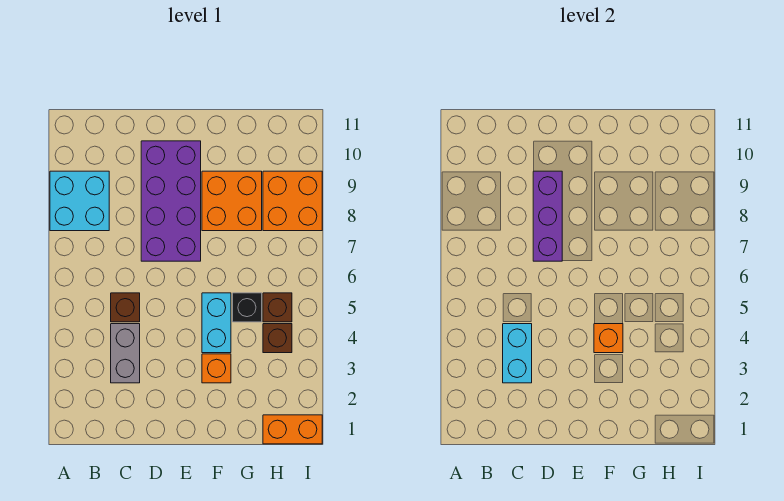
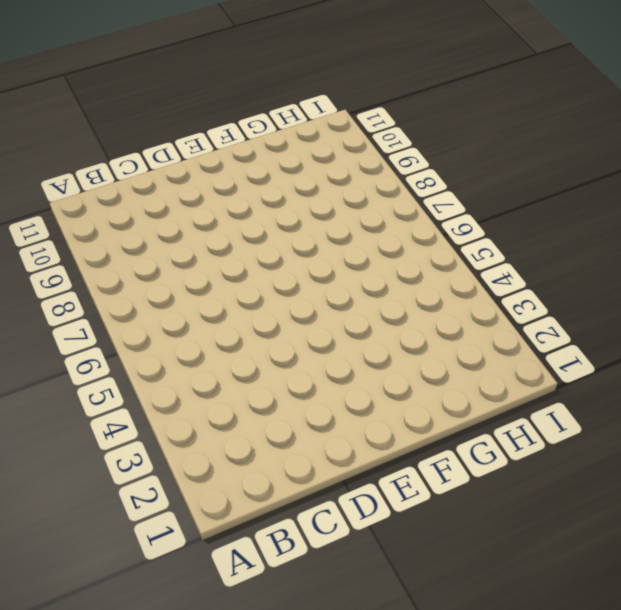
none -> cyan brick A8:B9 level 1
none -> grey brick C3:C4 level 1
none -> brown brick C5 level 1

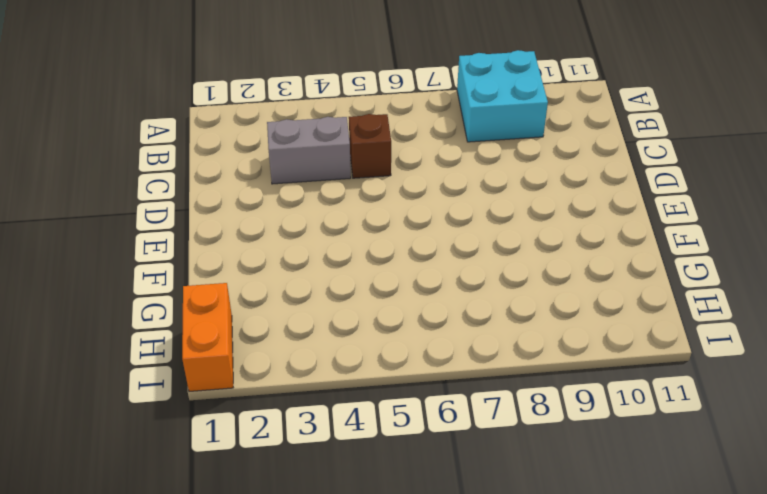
none -> purple brick D7:E10 level 1
none -> orange brick F3 level 1
none -> cyan brick F4:F5 level 1

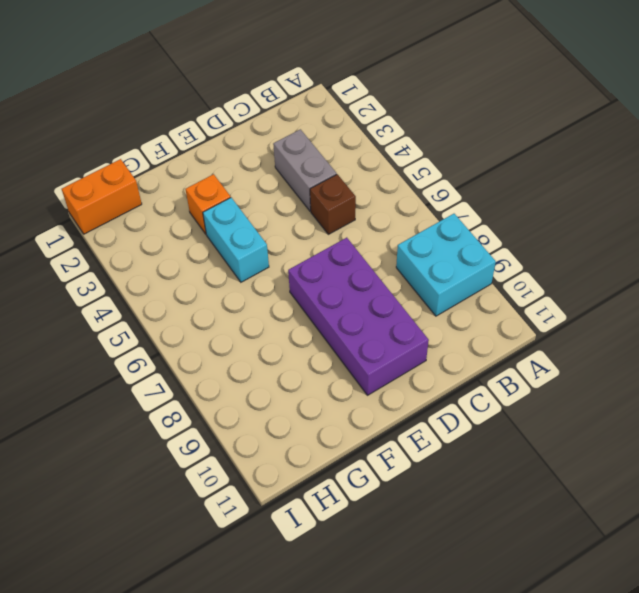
none -> orange brick F8:G9 level 1
none -> black brick G5 level 1
none -> brown brick H4 level 1

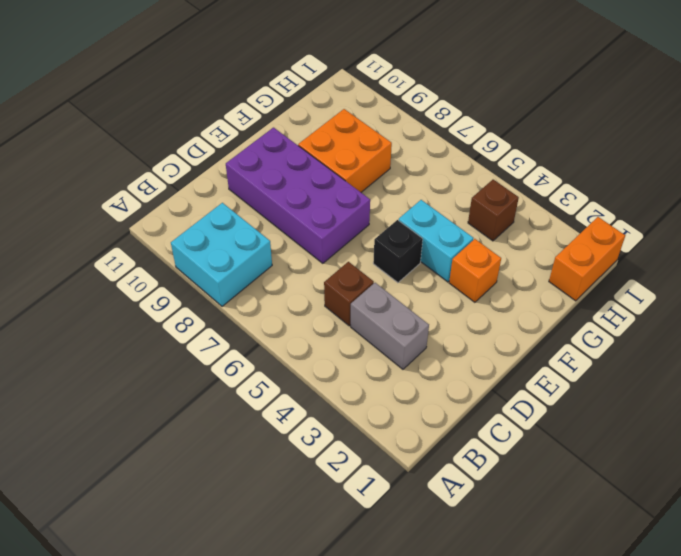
black brick E5 level 1 -> black brick G5 level 1
none -> brown brick H5 level 1
none -> orange brick H8:I9 level 1
none -> cyan brick C3:C4 level 2

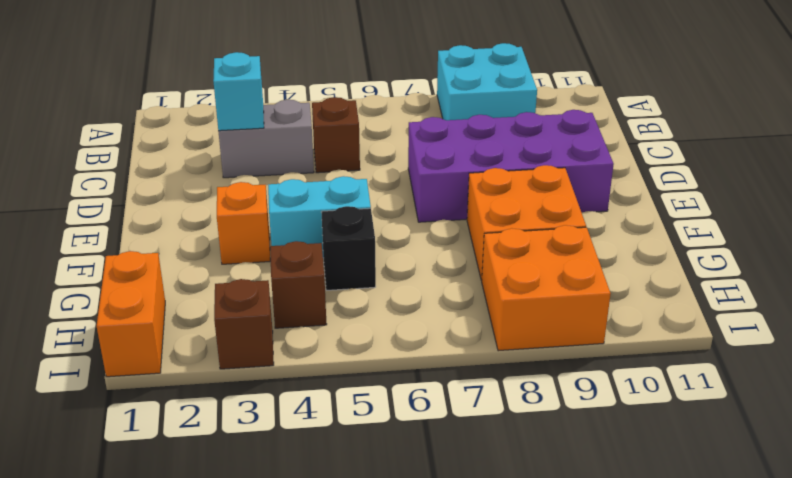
cyan brick C3 level 2 -> cyan brick C3:C4 level 2
brown brick I3 level 1 -> brown brick H5 level 1
none -> purple brick D7:D9 level 2
none -> orange brick F4 level 2

